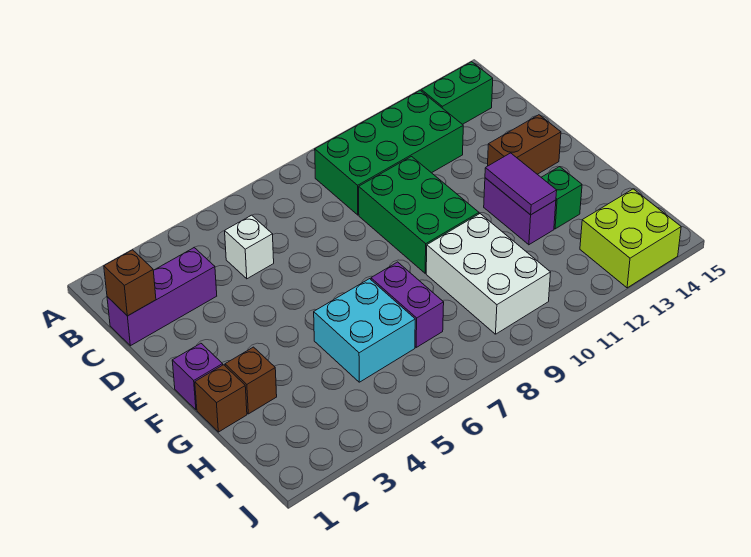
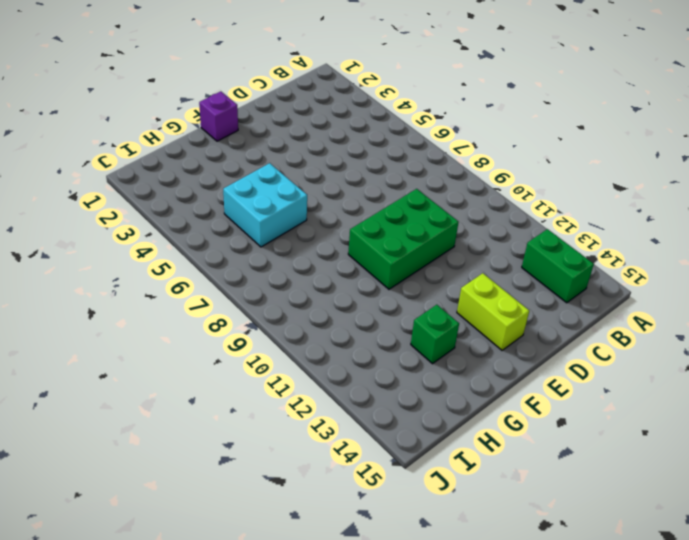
lime brick E13:E14 level 1 -> brown brick E13:E14 level 1
none -> green brick B9:C12 level 1
none -> purple brick C1:C3 level 1
none -> white brick C5 level 1

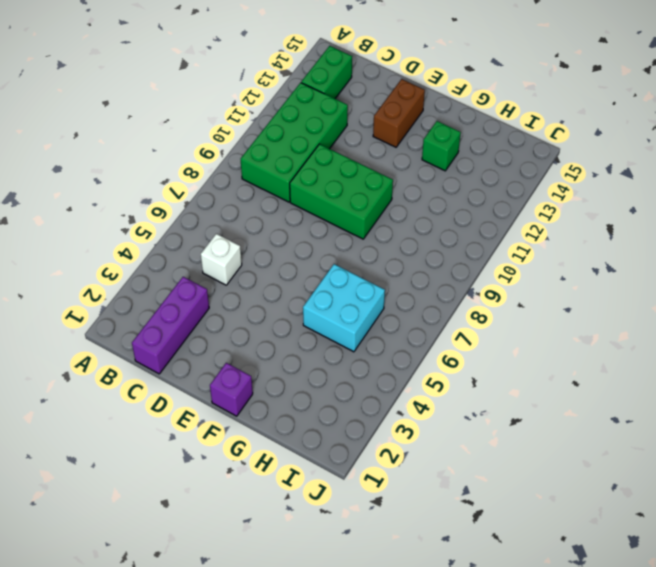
none -> purple brick F12:G12 level 1
none -> brown brick G1 level 1
none -> brown brick G2 level 1

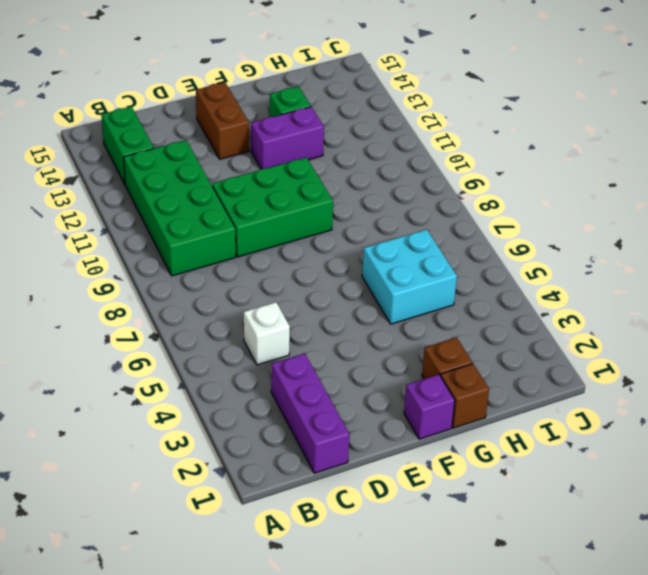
none -> purple brick G7:H7 level 1
none -> white brick G9:I10 level 1
none -> lime brick I13:J14 level 1

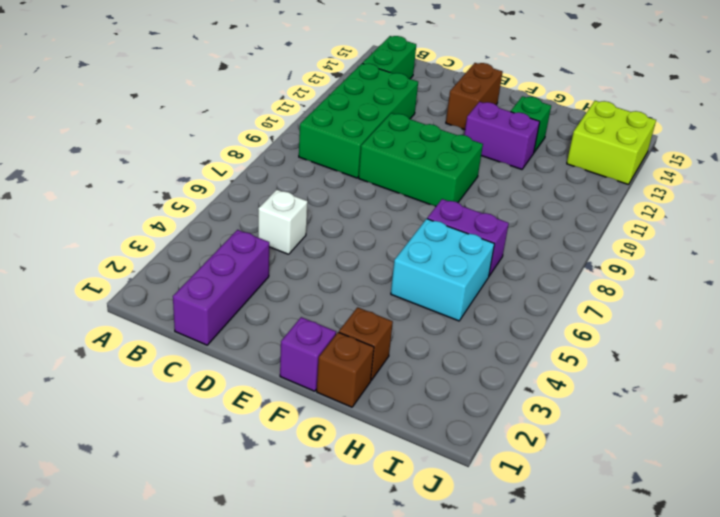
none -> white brick G9:I10 level 1
none -> brown brick C1 level 2
none -> purple tile F12:G12 level 2

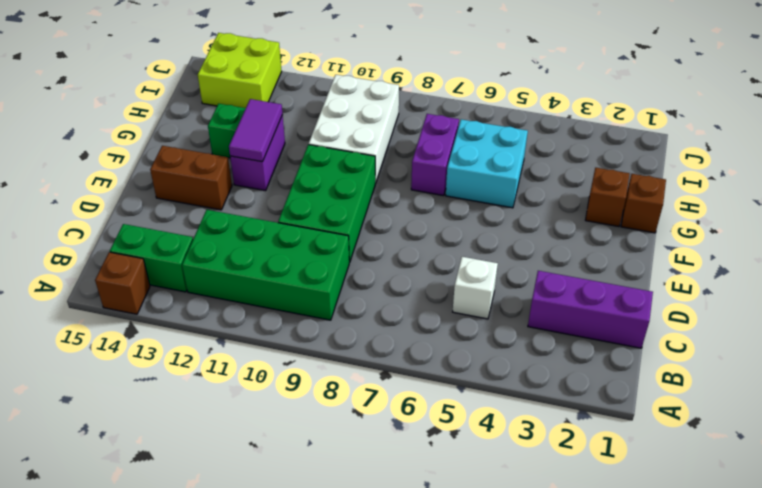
brown brick A14 level 1 -> brown brick C1 level 2
none -> purple brick F1 level 1

